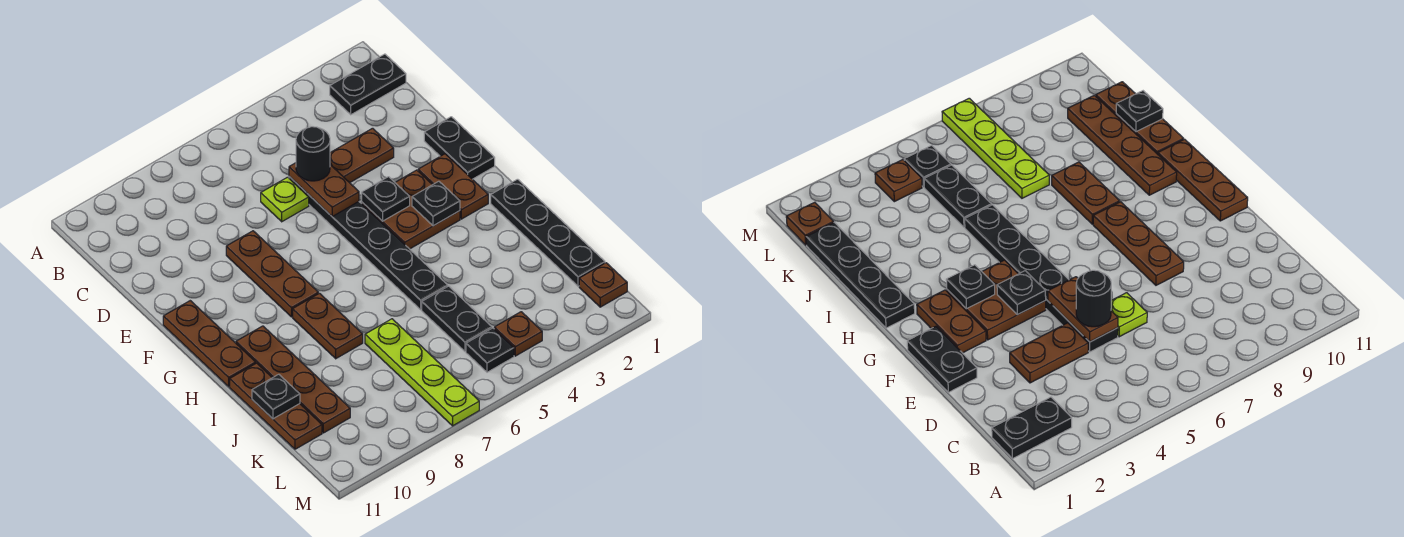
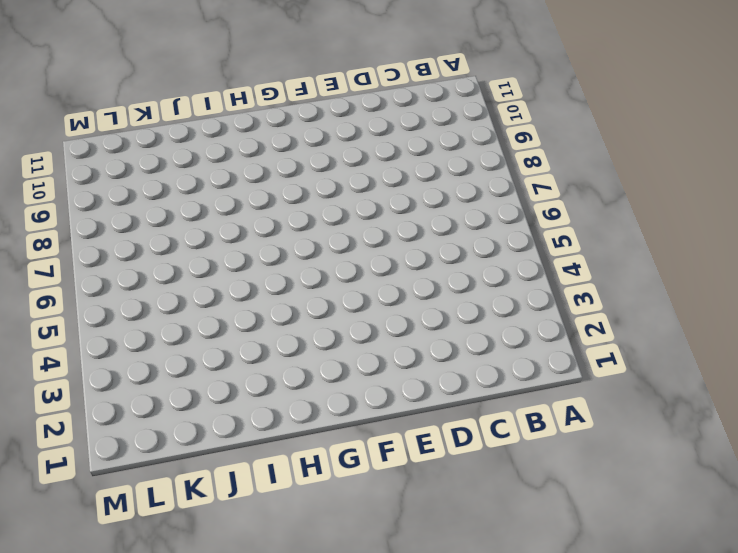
none -> black plate B1:B2 level 1
none -> brown plate D3:D4 level 1
none -> black plate D5:I5 level 1

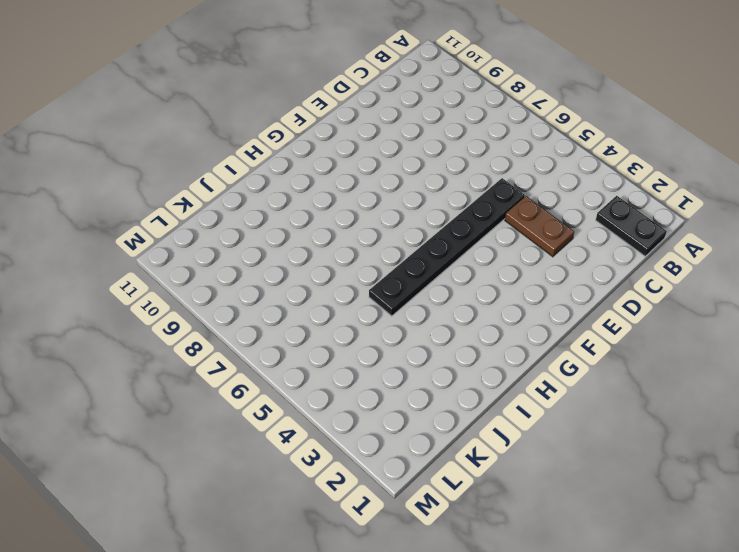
none -> lime plate D6 level 1
none -> black plate E1:F1 level 1
none -> brown plate E8:G8 level 1

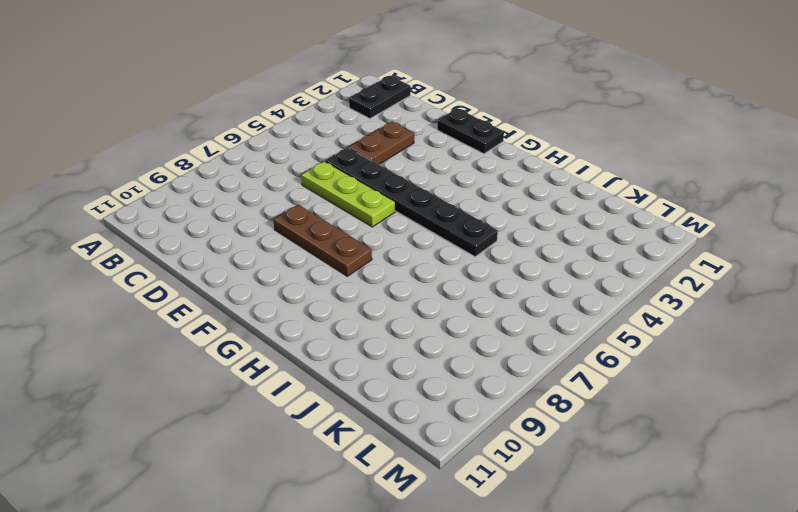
lime plate D6:F6 level 1 -> lime plate D6 level 1
none -> brown plate F2:G2 level 1
none -> brown plate F3:G4 level 1
none -> brown plate F11:H11 level 1

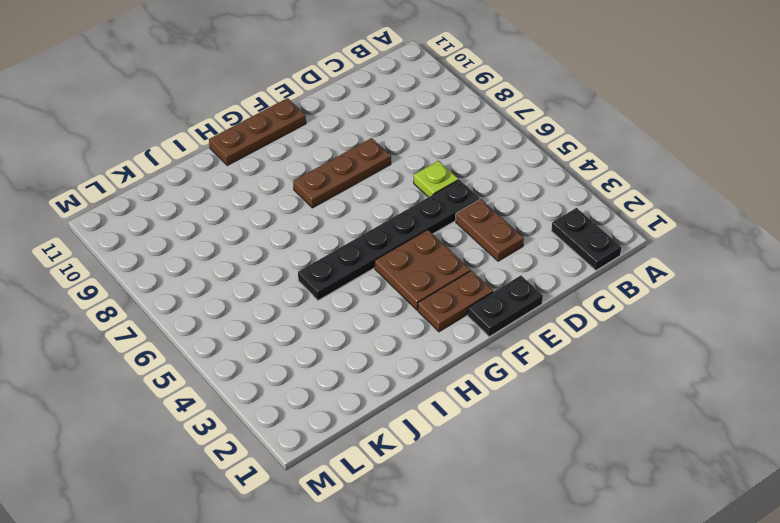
none -> black plate H1:K1 level 1
none -> brown plate H8:I8 level 1
none -> brown plate H10:K10 level 1

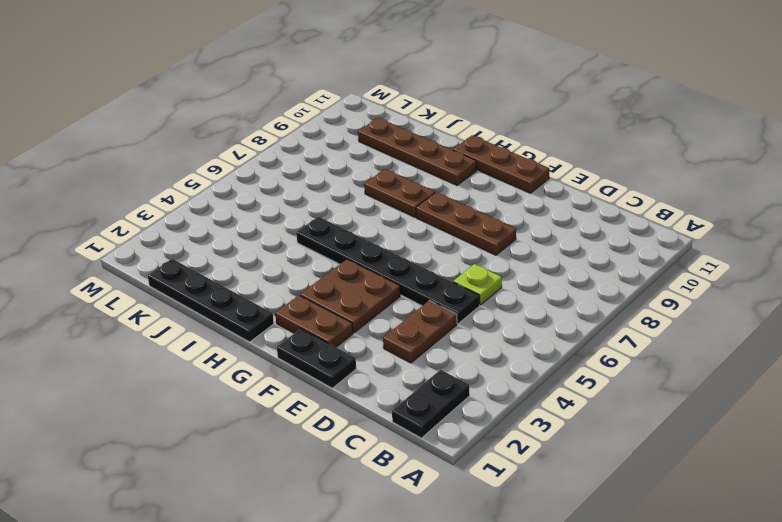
none -> brown plate I11:K11 level 1
none -> black plate J5:K5 level 1
none -> lime plate J7:M7 level 1

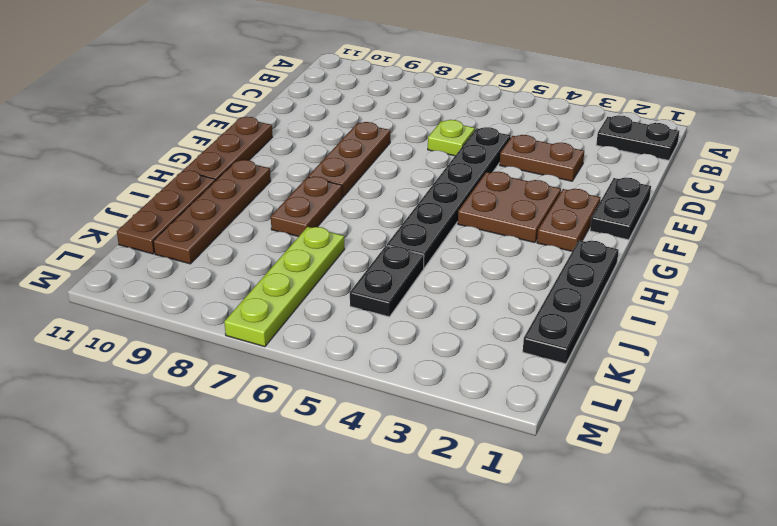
none -> brown plate L1 level 1
none -> brown plate L4 level 1
none -> black plate L5 level 1

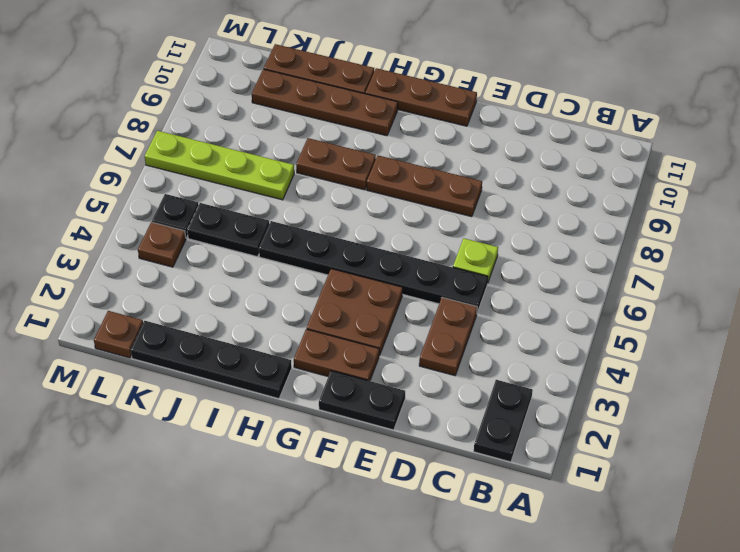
none -> brown plate D5:E5 level 2
none -> black plate F4 level 2
none -> black plate G3 level 2

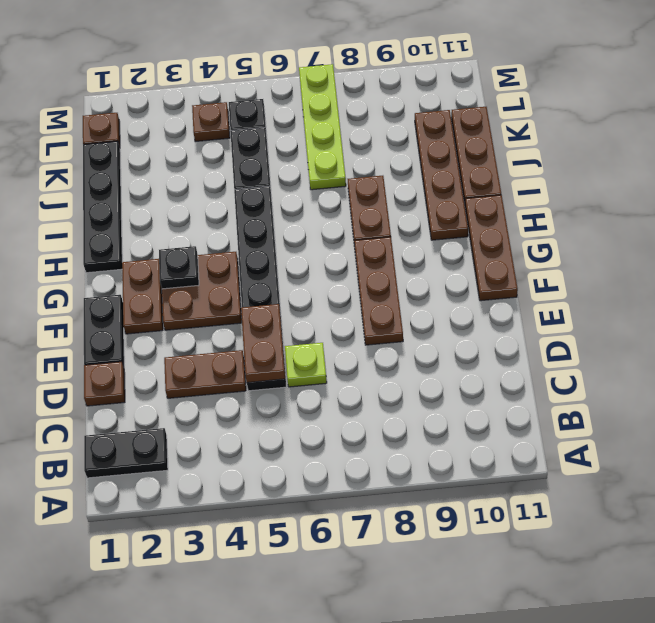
brown plate D1 level 1 -> none
none -> black plate F4 level 2
none -> black plate J11 level 2
none -> black round brick D5 level 3

